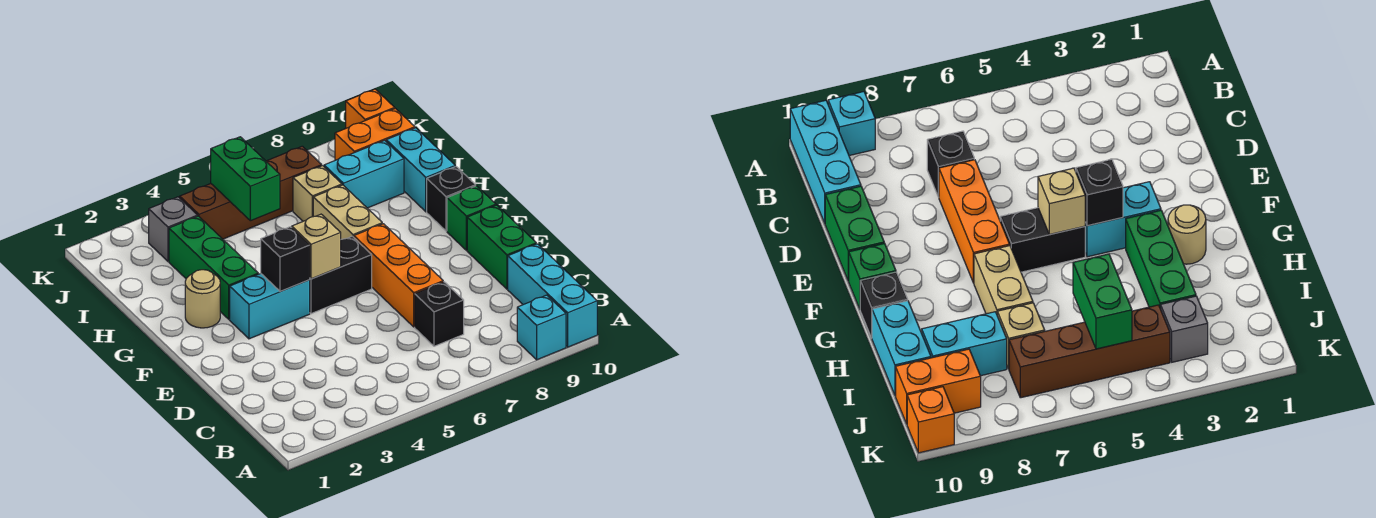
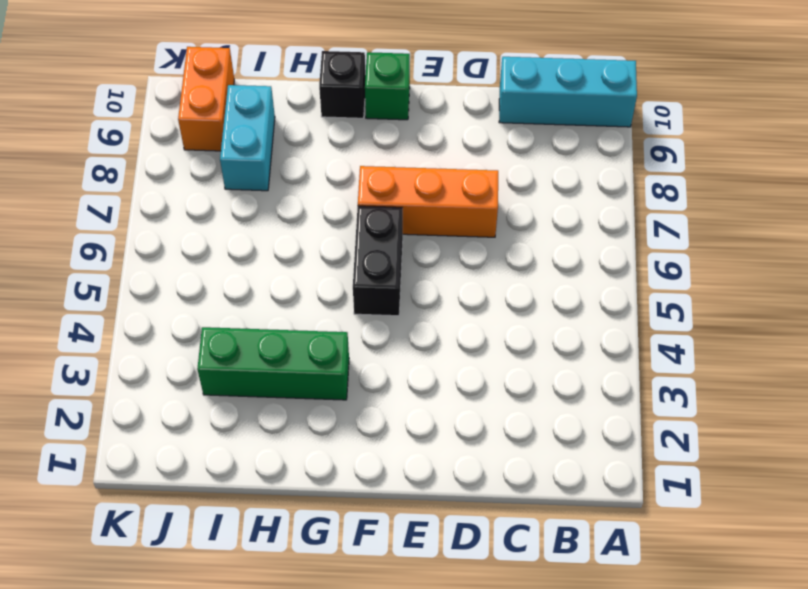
none -> cyan brick A9 level 1
none -> black brick C7 level 1
none -> green brick D10:E10 level 1

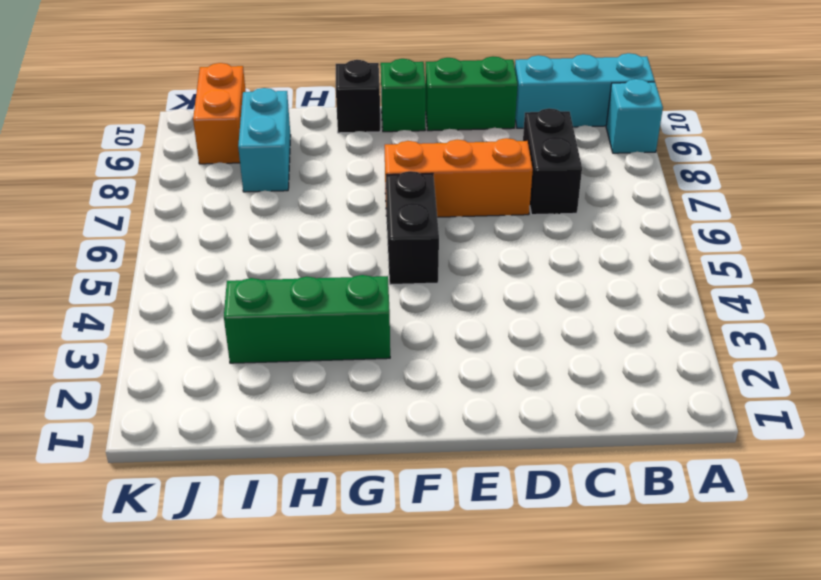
black brick C7:C8 level 1 -> black brick C7 level 1
none -> cyan brick F3:F4 level 1
none -> tan round brick G2 level 1
none -> tan brick G7:H7 level 1

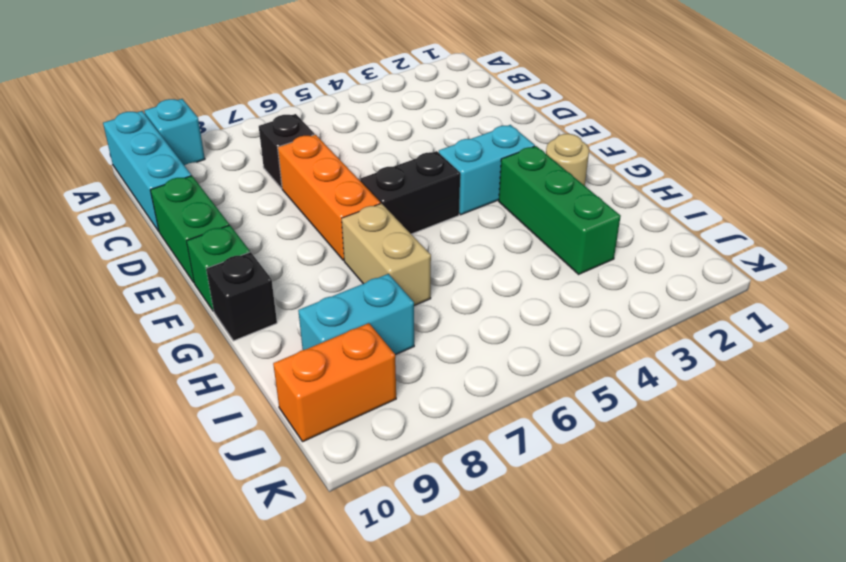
none -> cyan brick H10:I10 level 1
none -> tan brick I7 level 1
none -> grey brick J3 level 1

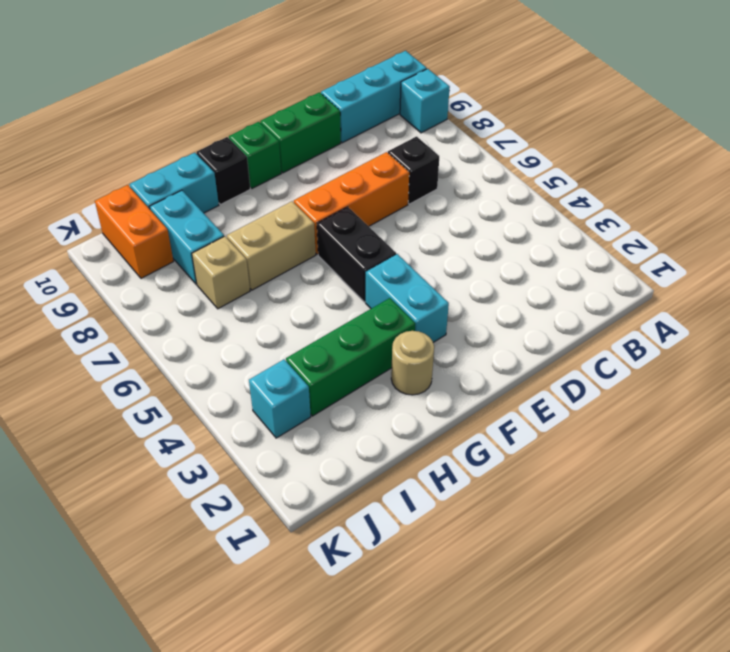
cyan brick J3 level 1 -> grey brick J3 level 1
none -> brown brick J4:J7 level 1
none -> orange brick K10 level 1
none -> black brick F4 level 2

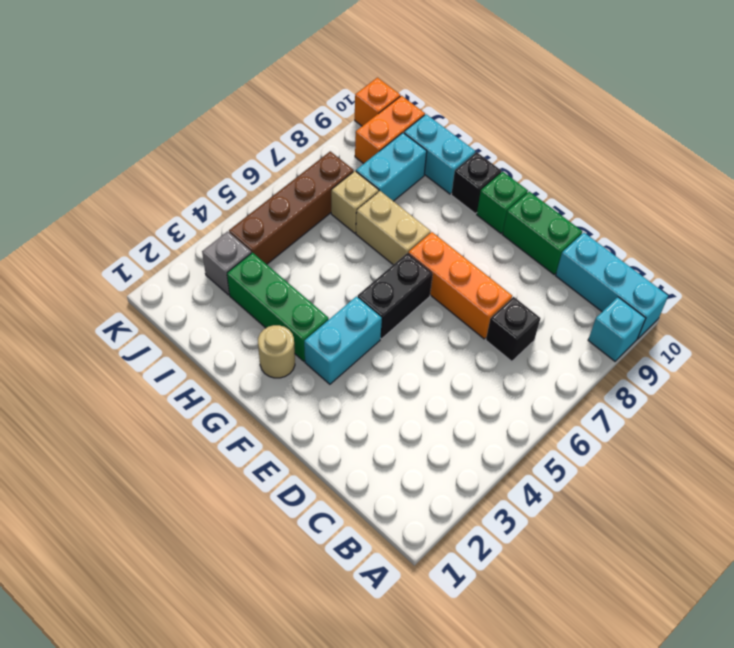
none -> black brick F4 level 2
none -> tan brick F5 level 2
none -> green brick I5:J5 level 2

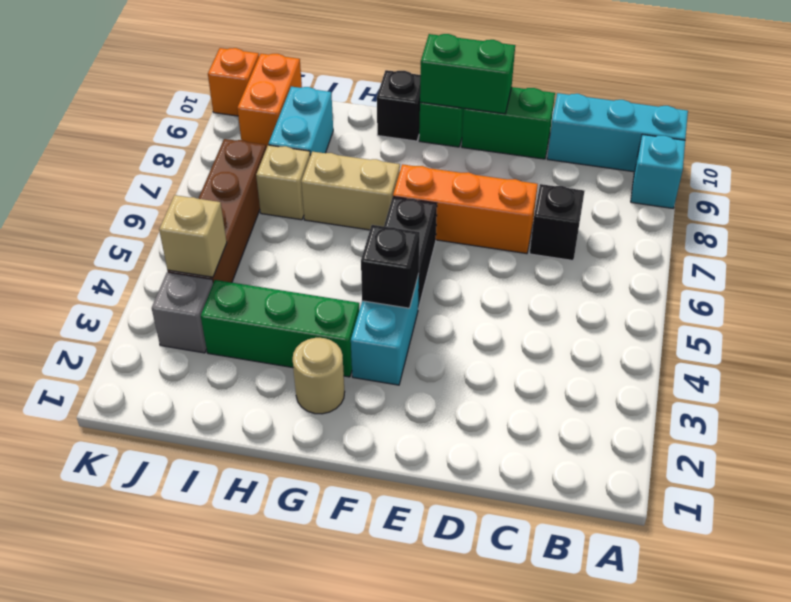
green brick E10:F10 level 2 -> green brick I5:J5 level 2
tan brick J4 level 2 -> tan brick F5 level 2
none -> cyan brick H10:I10 level 1

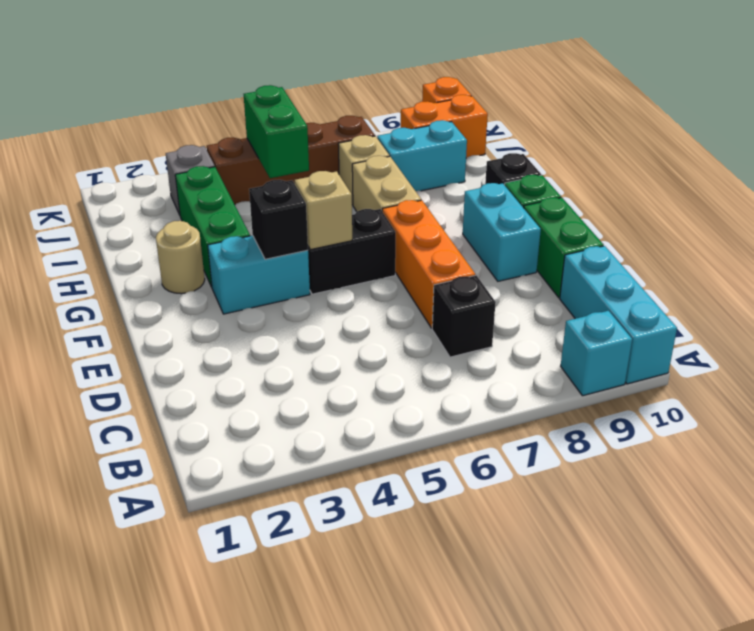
cyan brick E9:F9 level 1 -> cyan brick H10:I10 level 1

